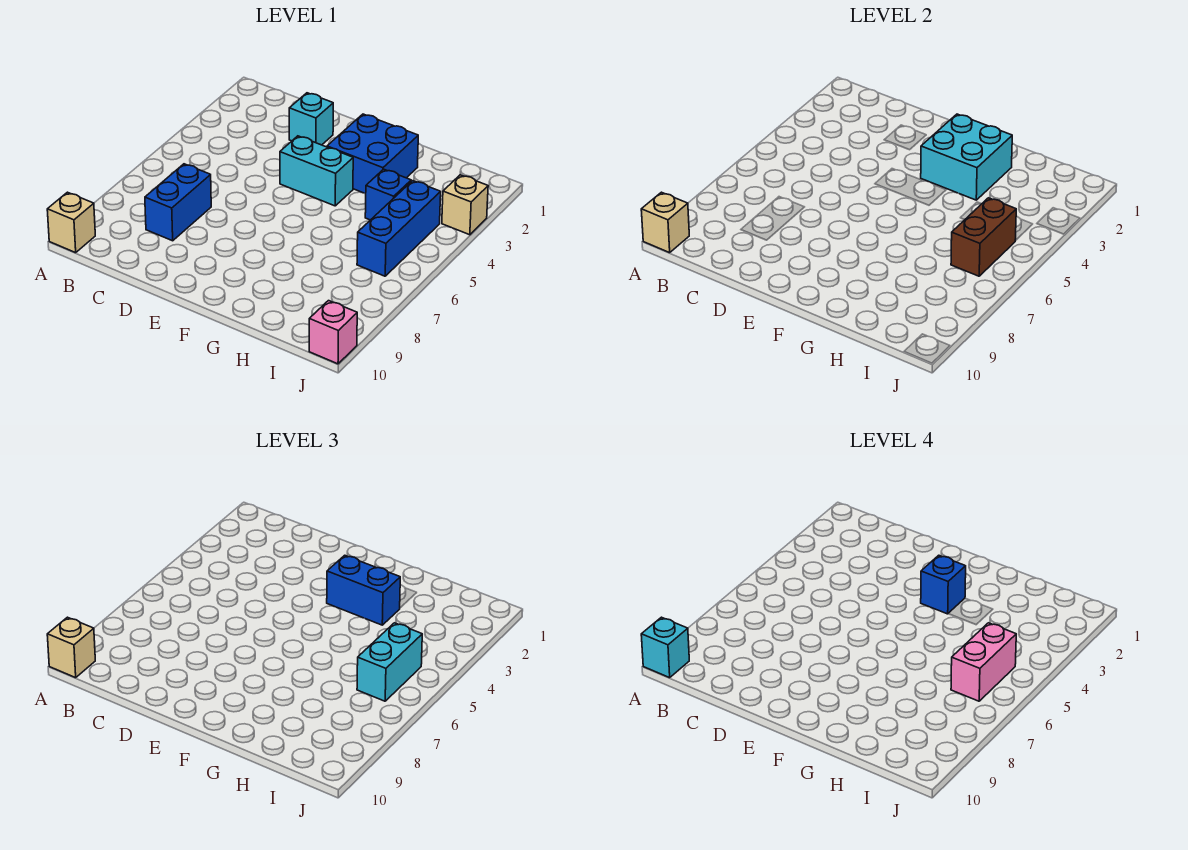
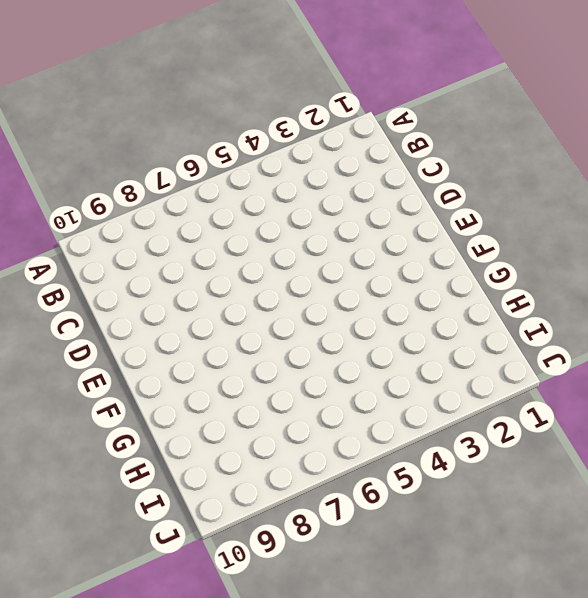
none -> tan brick A10 level 1
none -> blue brick C7:C8 level 1
none -> cyan brick D2 level 1

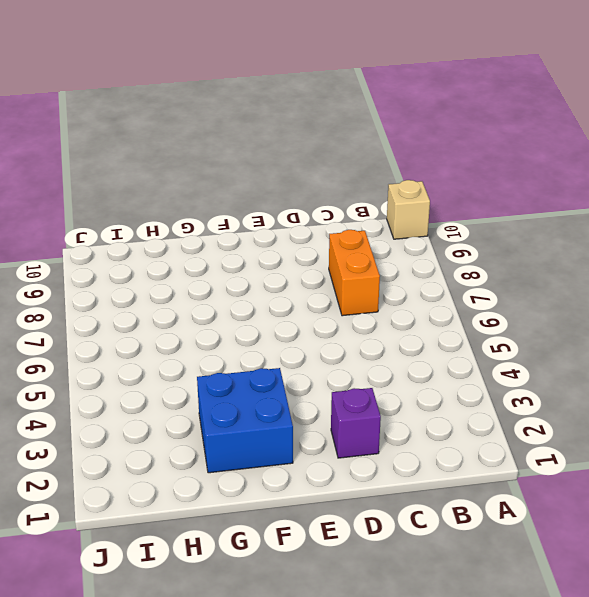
orange brick C7:C8 level 1 -> blue brick C7:C8 level 1
purple brick D2 level 1 -> cyan brick D2 level 1
none -> cyan brick E4:F4 level 1
none -> blue brick H4 level 1
none -> blue brick I4:I6 level 1

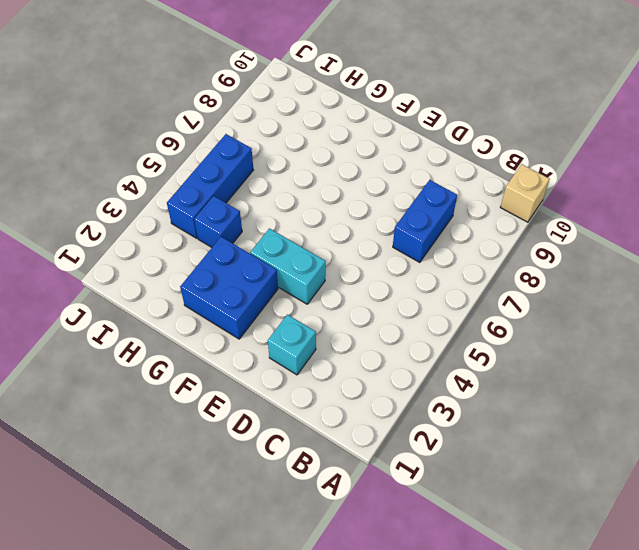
none -> tan brick J3 level 1
none -> pink brick J10 level 1
none -> tan brick A10 level 2

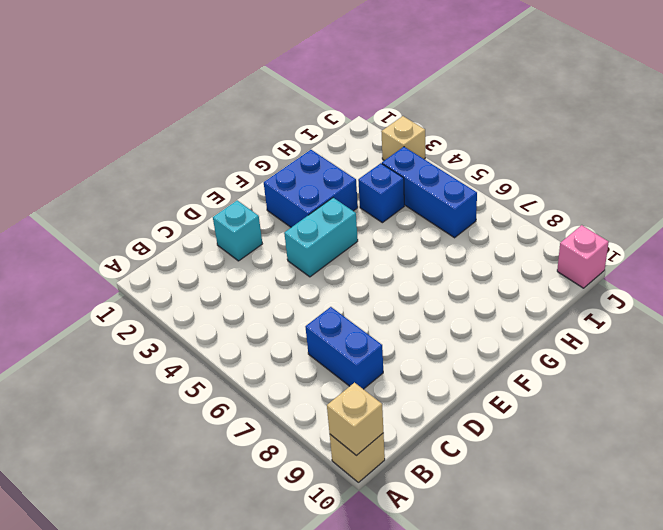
none -> cyan brick F2:G3 level 2
none -> brown brick I5:I6 level 2
none -> tan brick A10 level 3

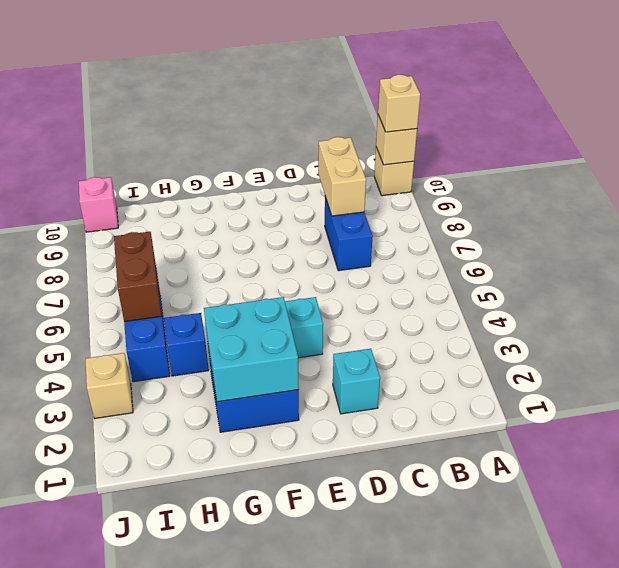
tan brick C8:C9 level 2 -> none
none -> blue brick F3:G3 level 3
none -> cyan brick I5:I6 level 3
none -> cyan brick A10 level 4

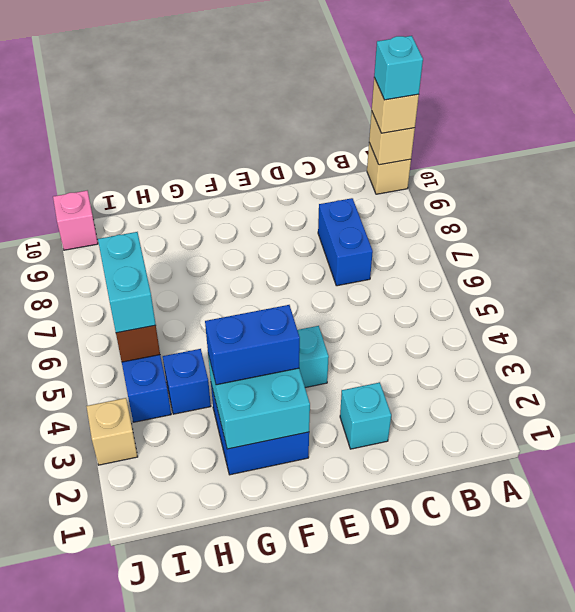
none -> blue brick F3 level 4
none -> pink brick I5:I6 level 4

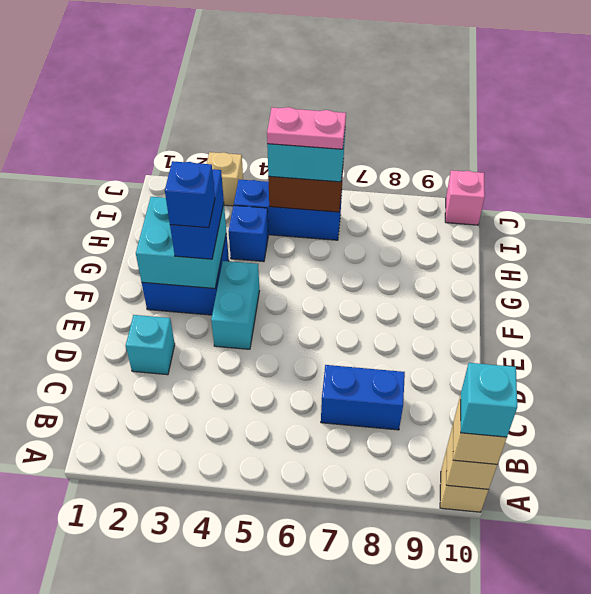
pink plate I5:I6 level 4 -> pink brick I5:I6 level 4

